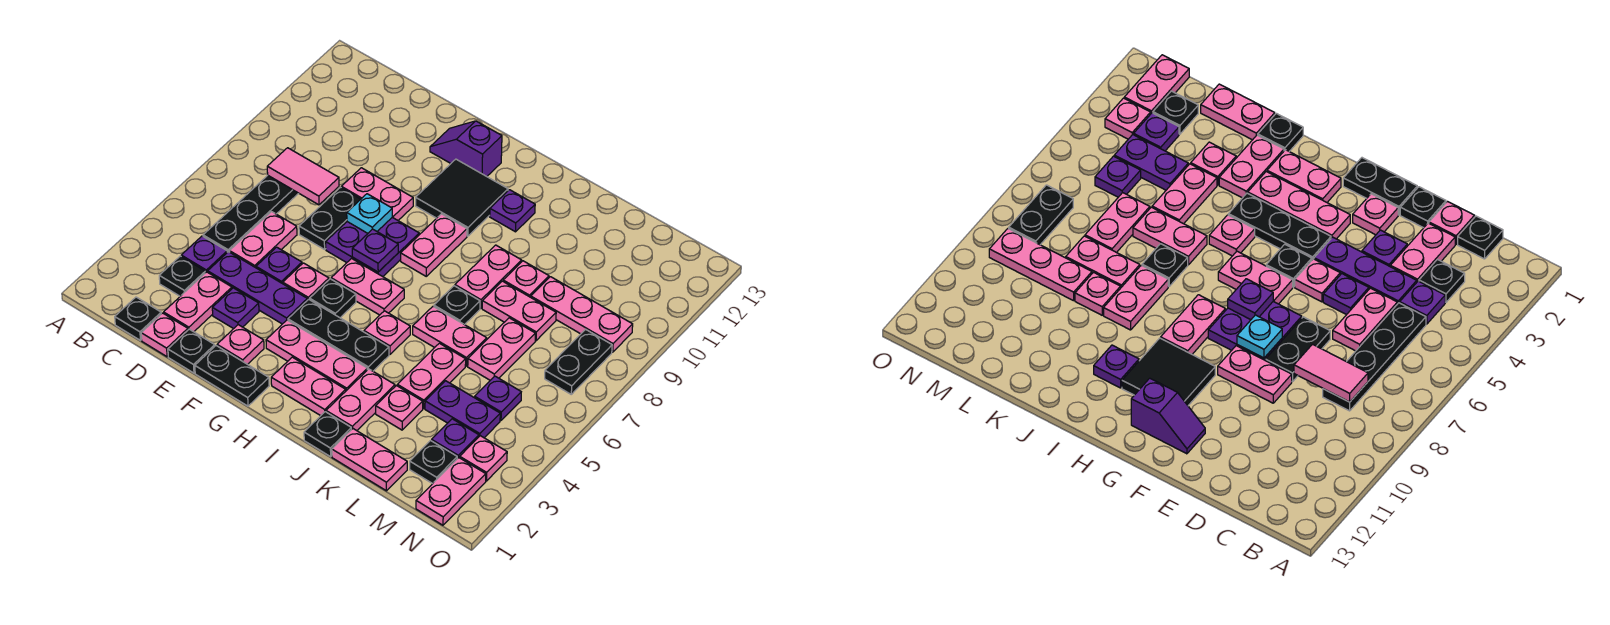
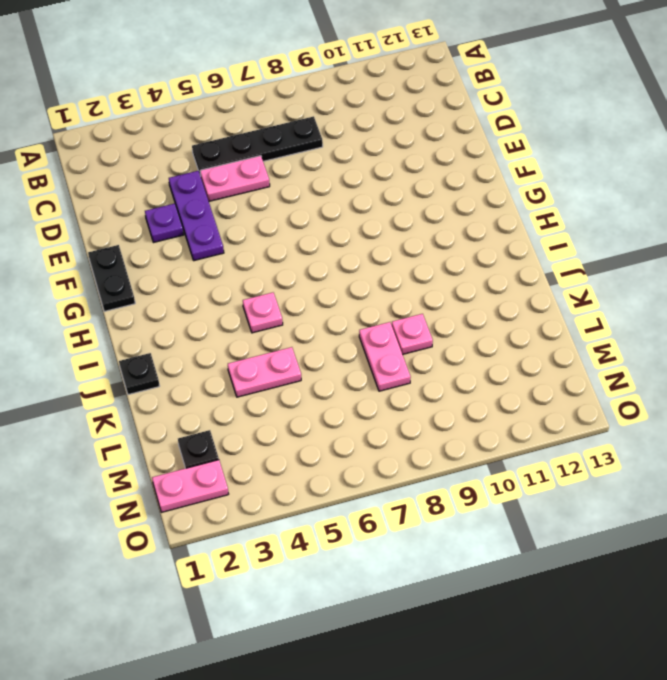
none -> black plate C1 level 1
none -> black plate C3 level 1
none -> purple plate C4 level 1
none -> pink plate D1 level 1

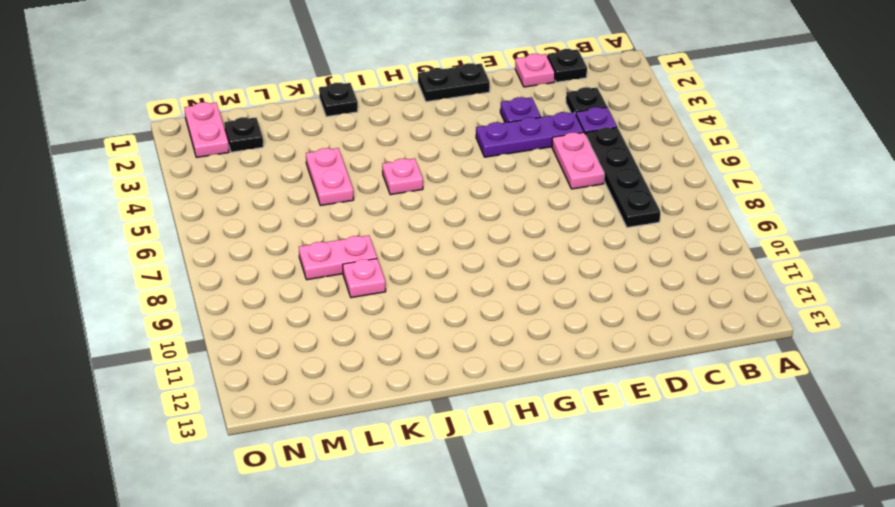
none -> pink plate D2:D3 level 1
none -> black plate E1 level 1
none -> purple plate E5 level 1
none -> black plate E7:E8 level 1

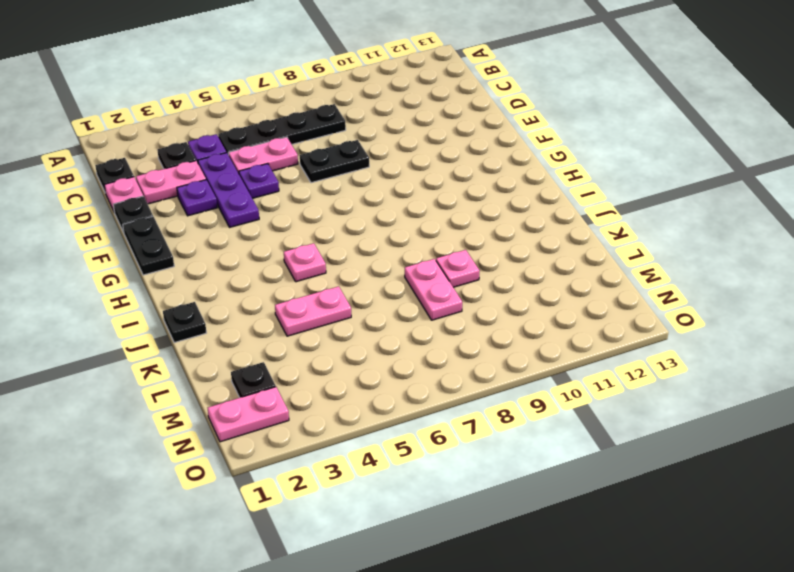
none -> pink plate E9:F9 level 1
none -> pink plate F2 level 1
none -> pink plate F5 level 1
none -> purple plate F7:G8 level 1

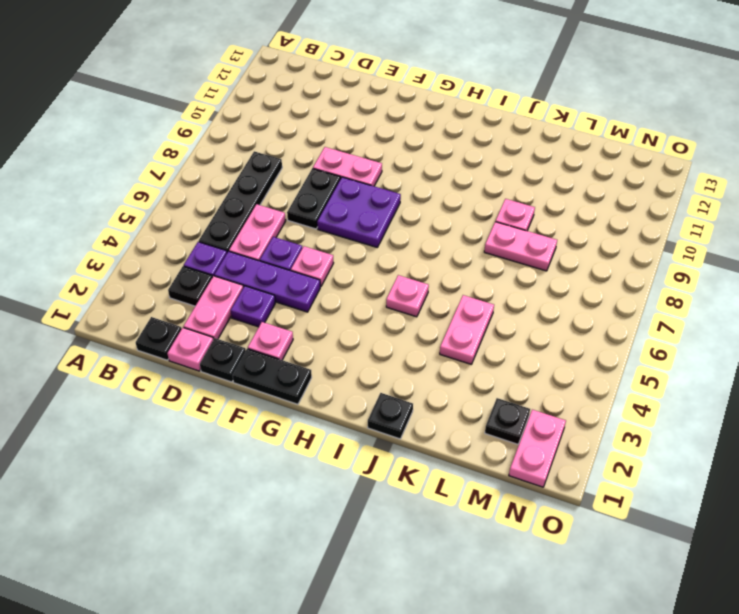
none -> purple slope F12:G12 level 1 top G
none -> pink plate G3:I3 level 1
none -> black plate G4:I4 level 1
none -> black plate G5 level 1

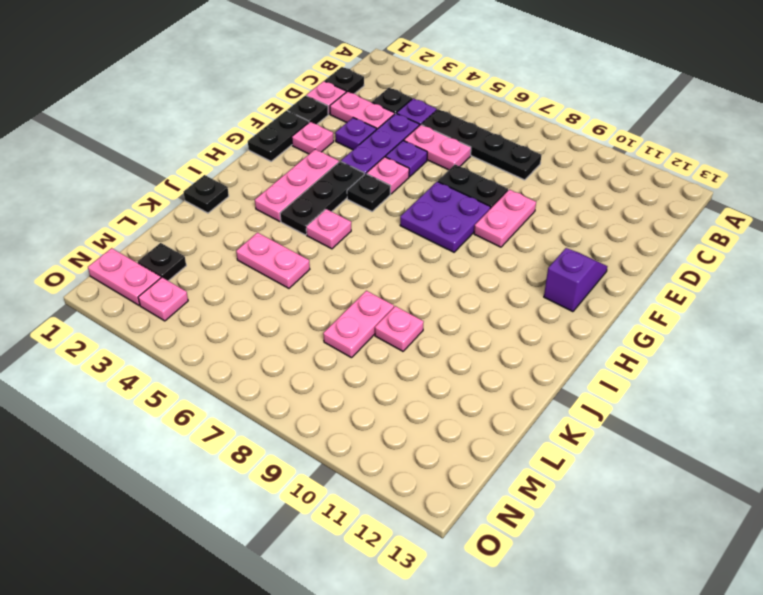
none -> pink plate G6:H6 level 1
none -> black tile G10:H11 level 1
none -> pink plate H2:I2 level 1
none -> pink plate H8:H9 level 1

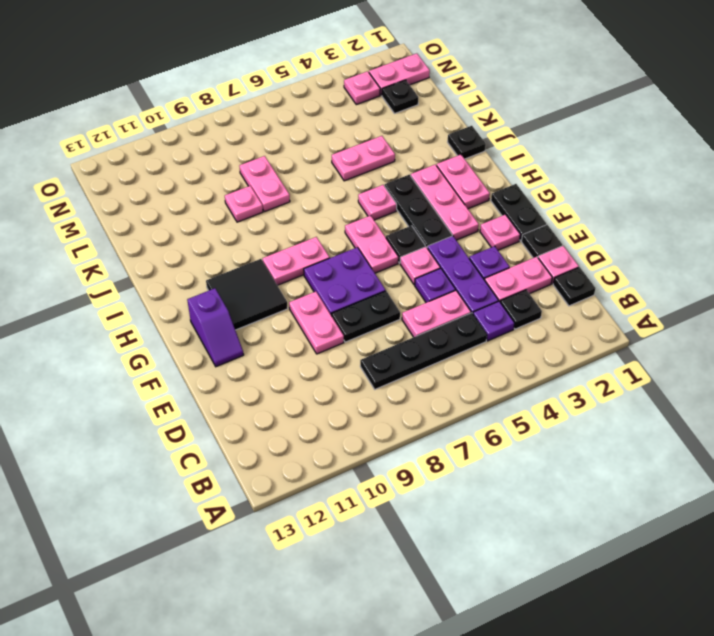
none -> purple plate I11 level 1
none -> pink plate J2:J3 level 1
none -> pink plate J6:K6 level 1
none -> black plate J7 level 1

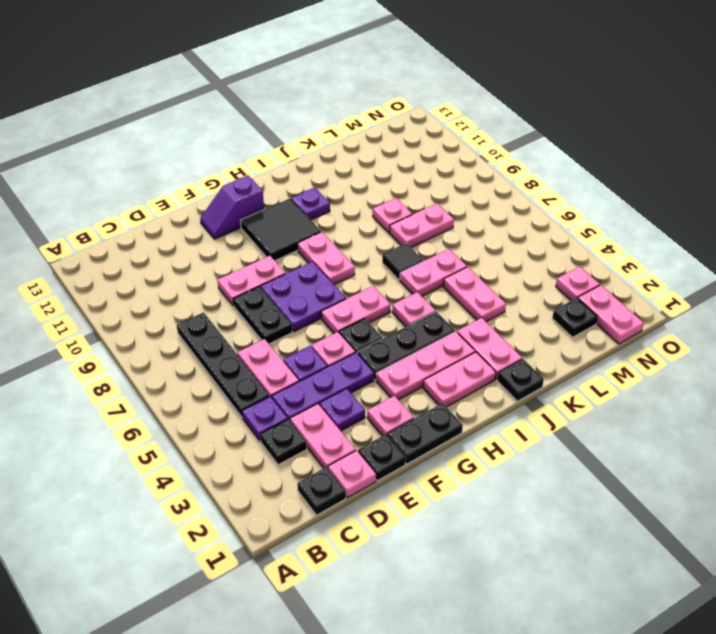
black tile J7 level 1 -> black plate J7 level 1
none -> pink plate J8:J9 level 1
none -> pink plate K1:L1 level 1
none -> pink plate K3 level 1
none -> purple plate L4:M4 level 1

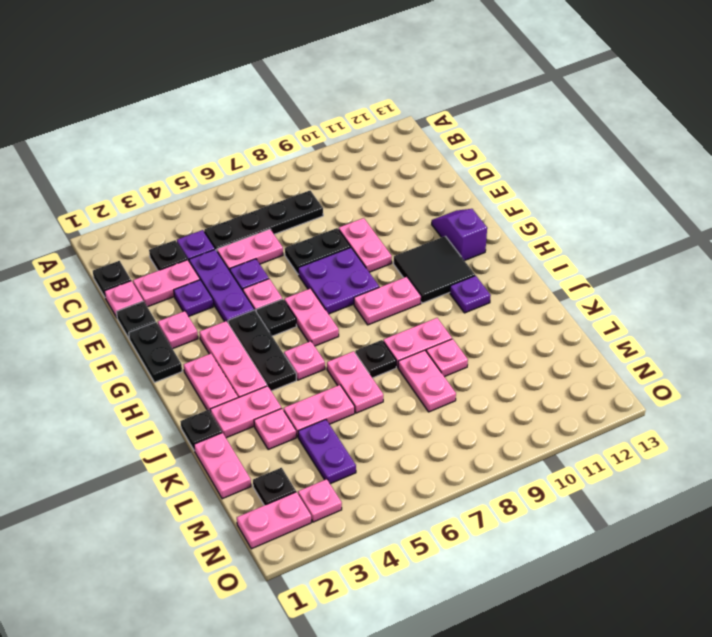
none -> pink plate L6:L7 level 1
none -> pink plate L9:N9 level 1
none -> purple plate M3 level 1
none -> purple plate M5 level 1

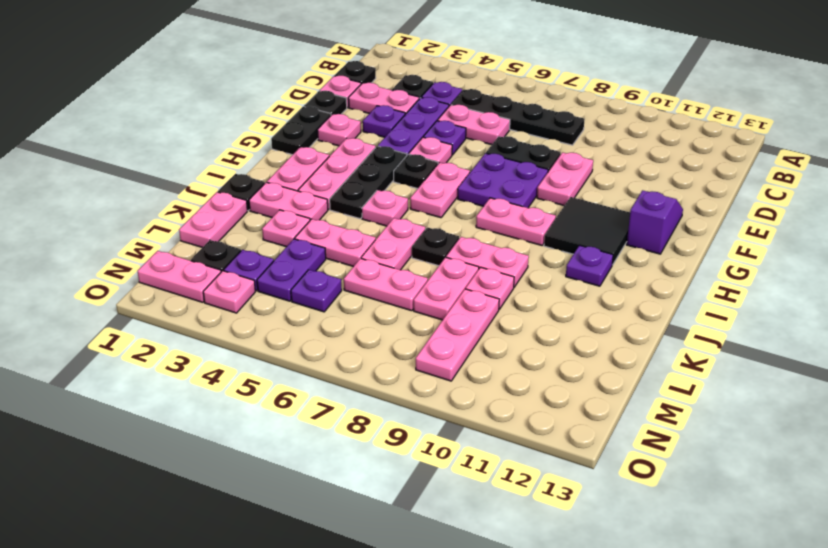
none -> black plate N7:N8 level 1
none -> pink tile C8:D8 level 2
none -> cyan plate F8 level 2
none -> purple plate G7 level 2

